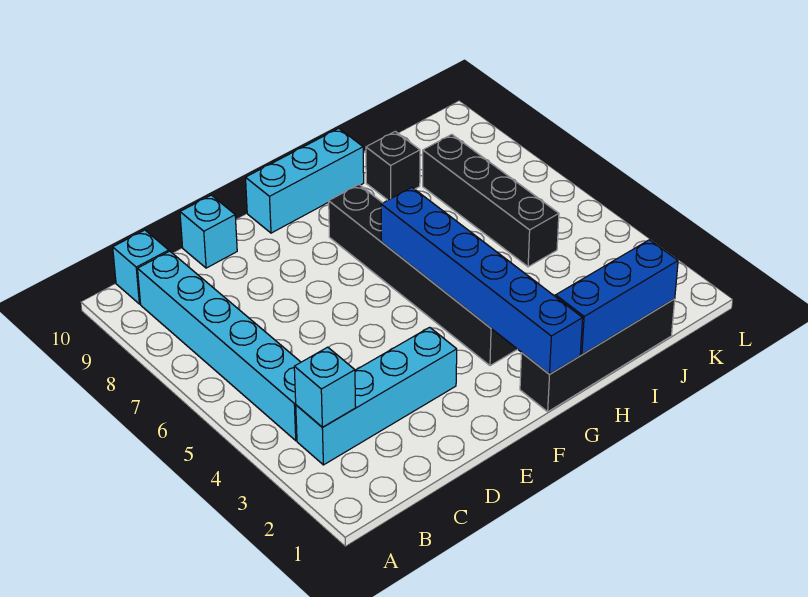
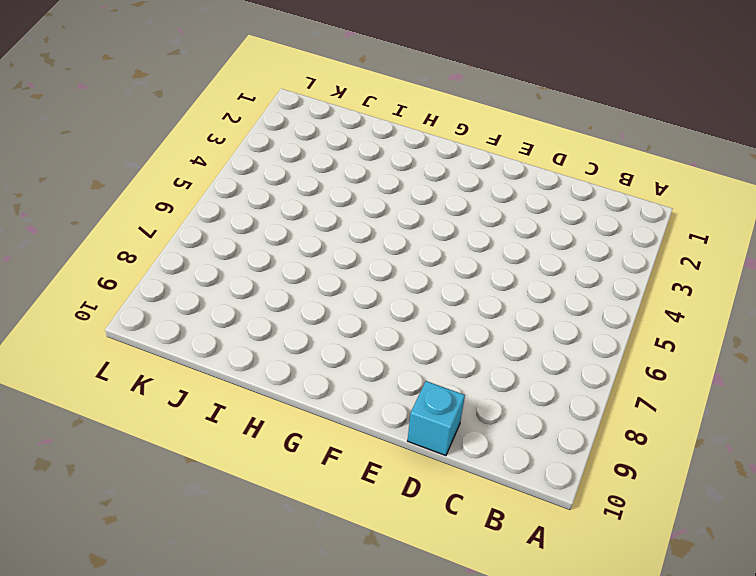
none -> cyan brick B3:E3 level 1
none -> cyan brick B4:B9 level 1
none -> cyan brick B10 level 1

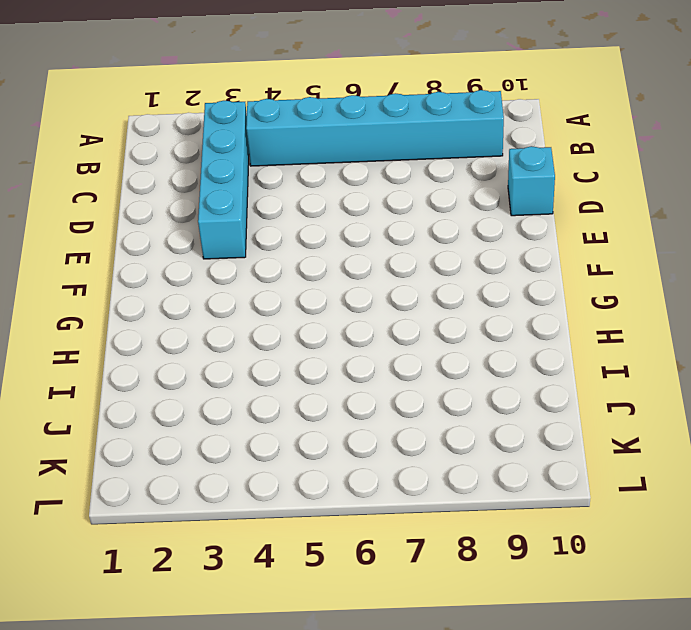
none -> cyan brick B10 level 1
none -> cyan brick F10:H10 level 1
none -> black brick G1:J1 level 1

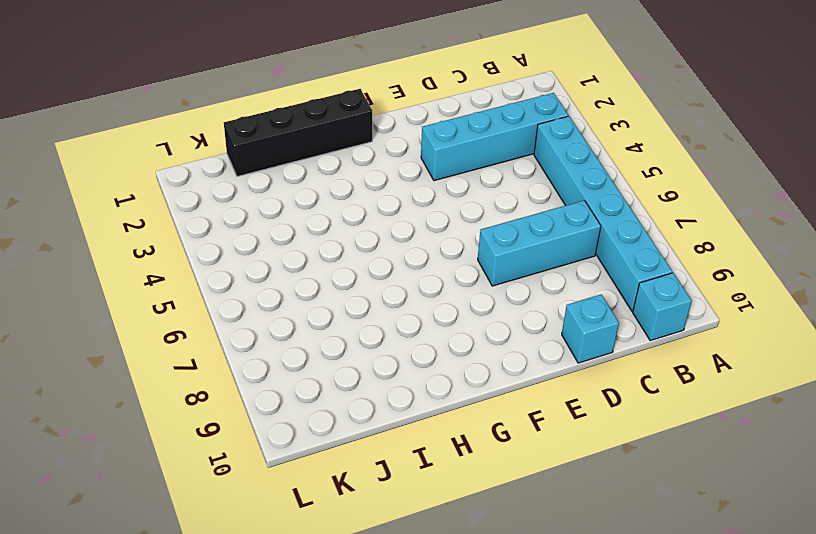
cyan brick C7:E7 level 1 -> cyan brick F10:H10 level 1
none -> black brick G3:G8 level 1
none -> black brick I9 level 1
none -> black brick J5:J8 level 1

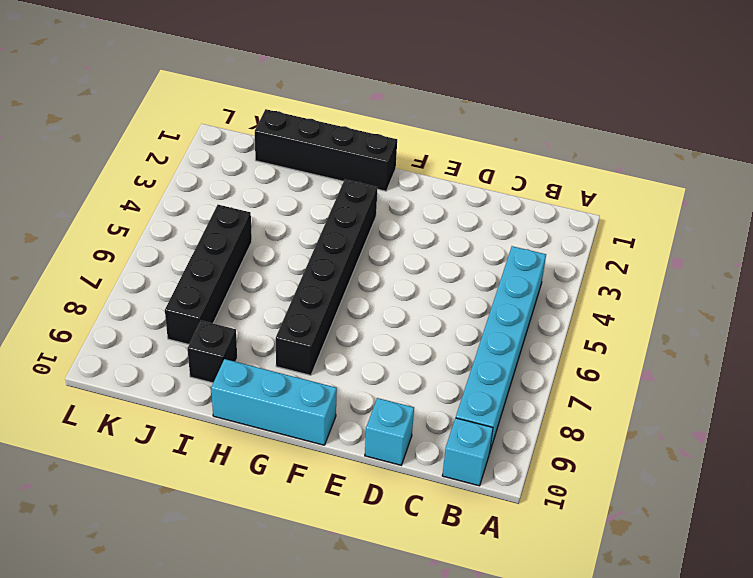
none -> cyan brick B3:E3 level 1
none -> cyan brick B3 level 2
none -> blue brick G1:G6 level 2

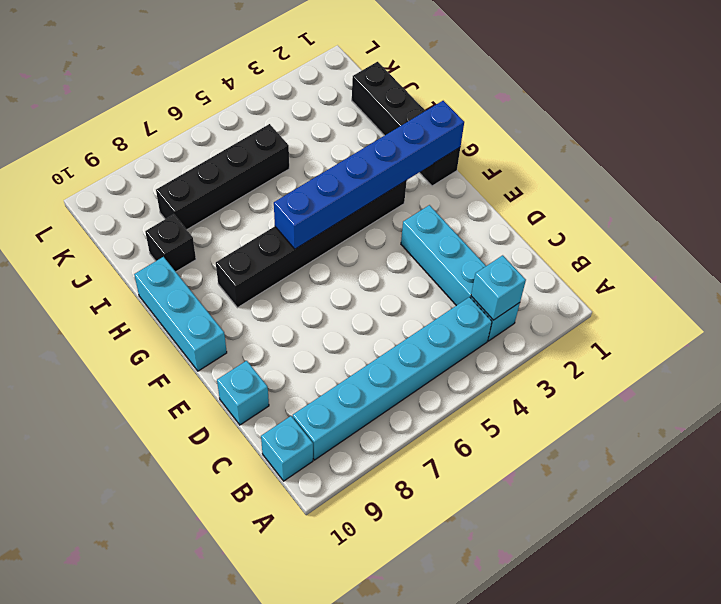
none -> blue brick H1:J1 level 2

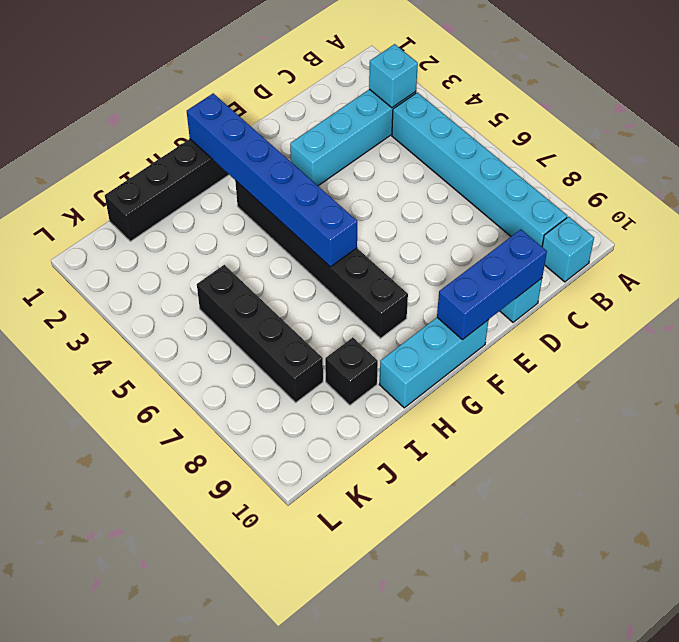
blue brick D10:F10 level 2 -> blue brick H1:J1 level 2

